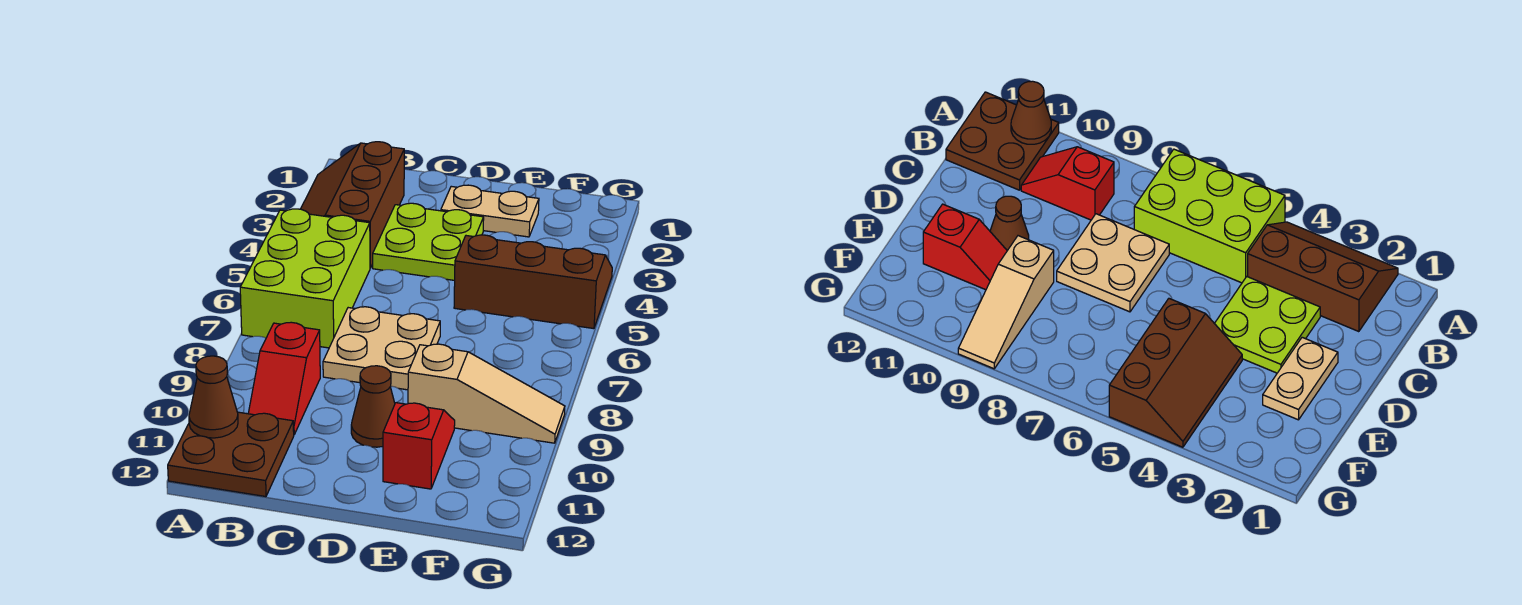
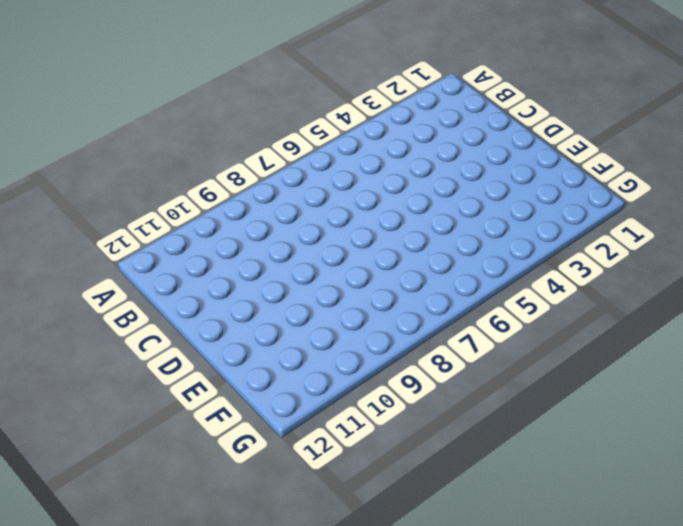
none -> brown slope A2:B4 level 1 top B
none -> lime brick A5:B7 level 1
none -> brown plate A11:B12 level 1

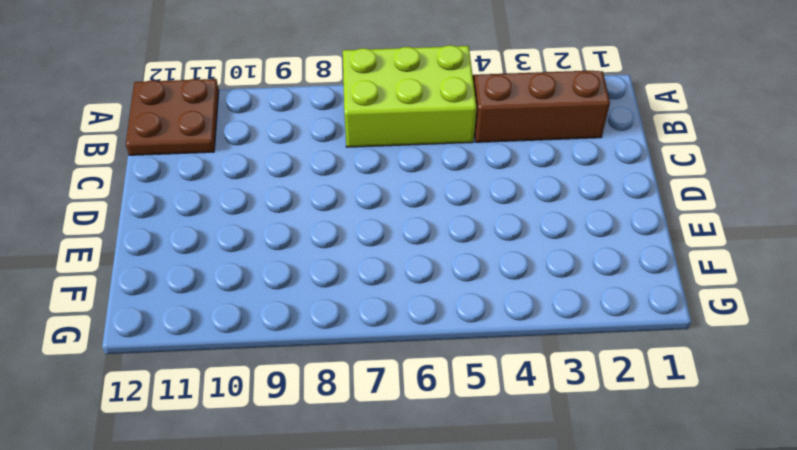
none -> red slope B9:B10 level 1 top 9
none -> lime plate C3:D4 level 1
none -> tan plate C7:D8 level 1

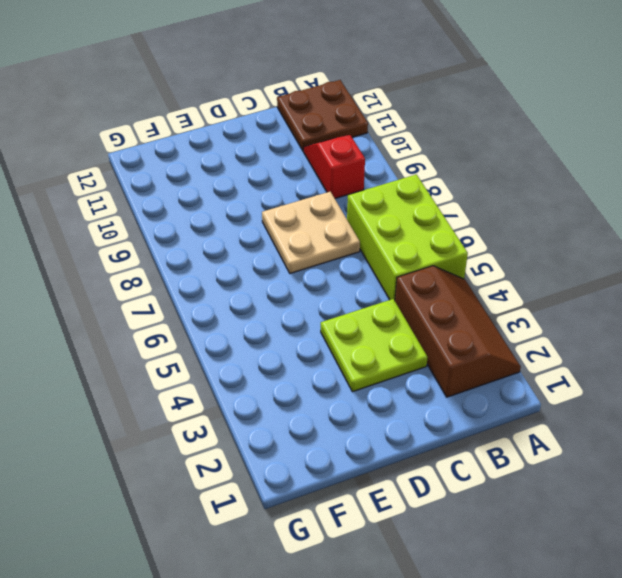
none -> tan plate D2:E2 level 1
none -> brown cone D10 level 1
none -> brown slope E4:G5 level 1 top 5

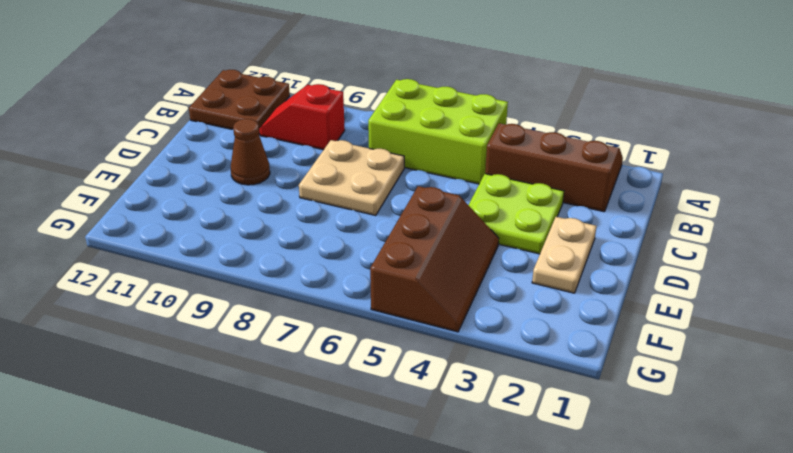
none -> tan slope E9:G9 level 1 top E
none -> red slope E10:E11 level 1 top 11
none -> brown cone A11 level 2

